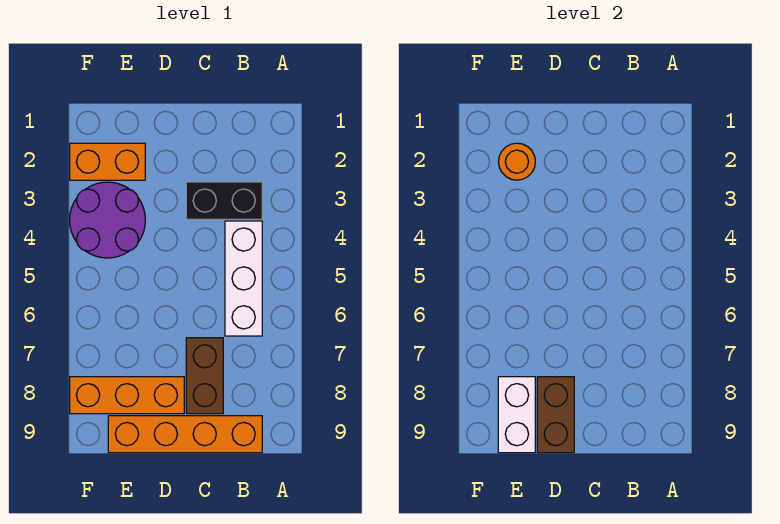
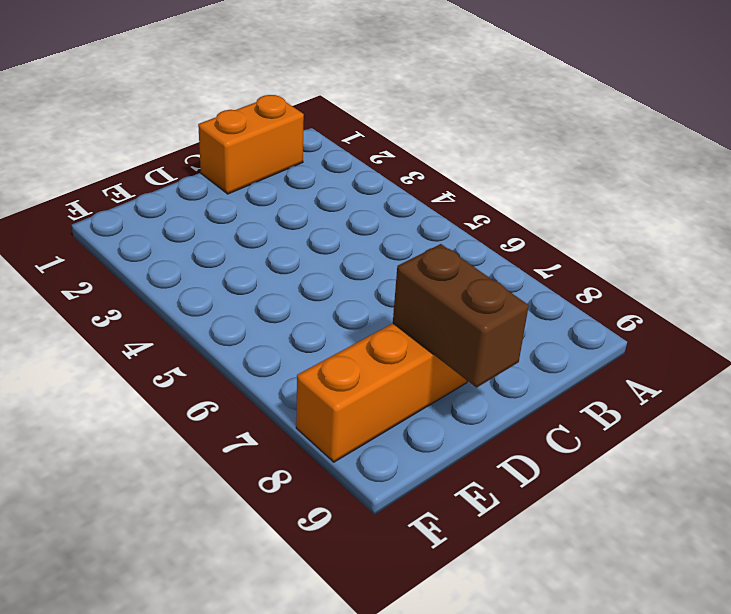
orange brick B1:C1 level 1 -> orange brick E2:F2 level 1
none -> black brick B3:C3 level 1
none -> white brick B4:B6 level 1

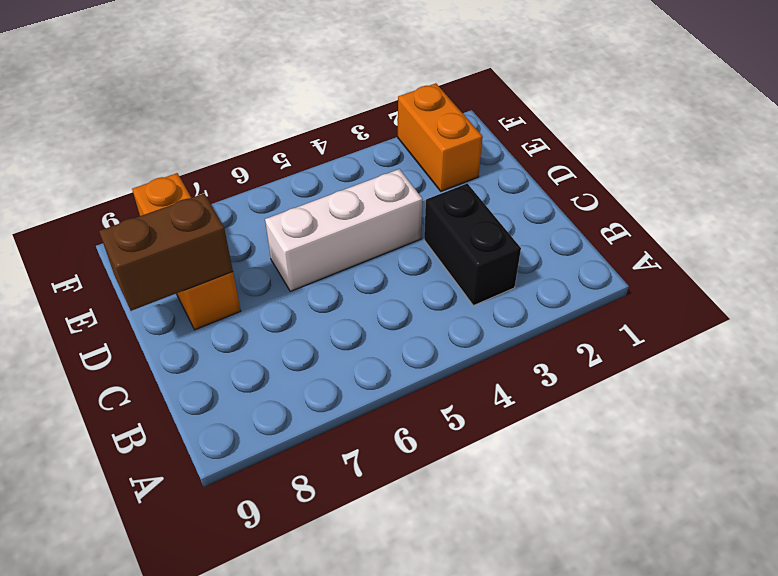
white brick D4:D6 level 1 -> white brick B4:B6 level 1
none -> orange brick B9:E9 level 1
none -> brown brick C7:C8 level 1

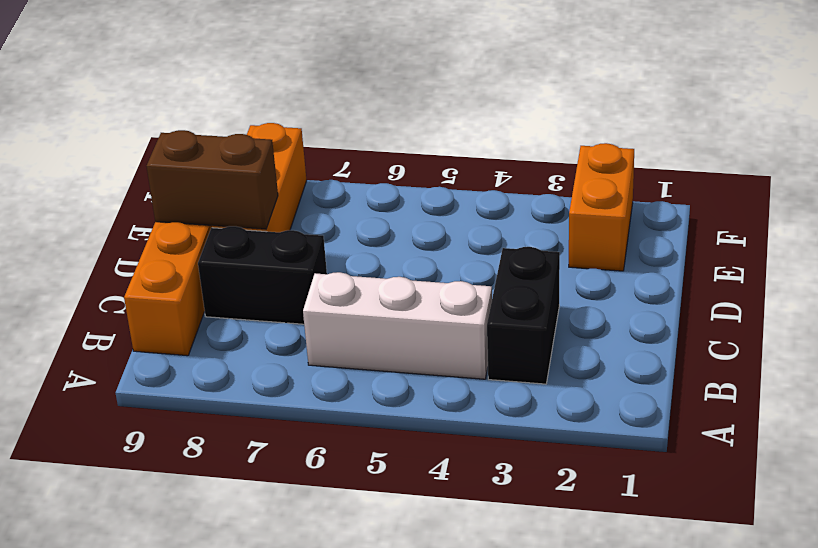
black brick C7:C8 level 1 -> brown brick C7:C8 level 1
none -> purple round brick E3:F4 level 1
none -> orange round brick E2 level 2

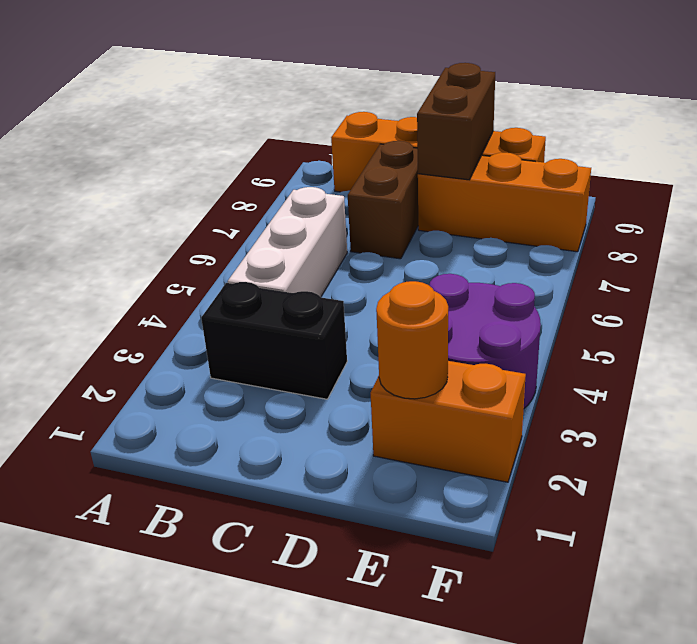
none -> white brick E8:E9 level 2

